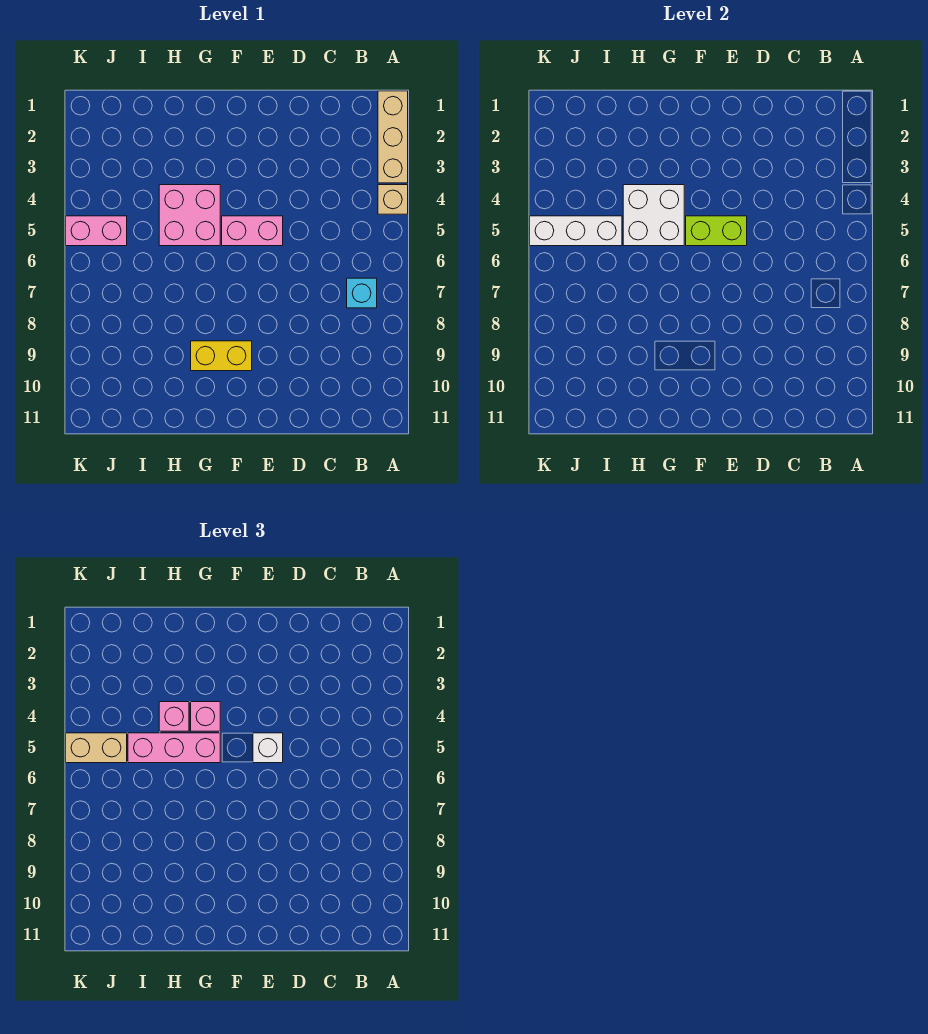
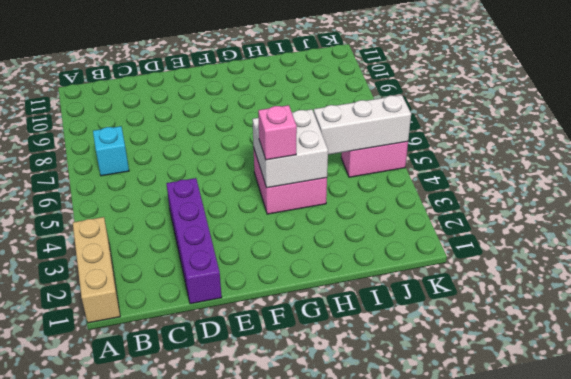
purple brick D1:D4 level 1 -> none
none -> tan brick A4 level 1
none -> pink brick E5:F5 level 1
none -> yellow brick F9:G9 level 1

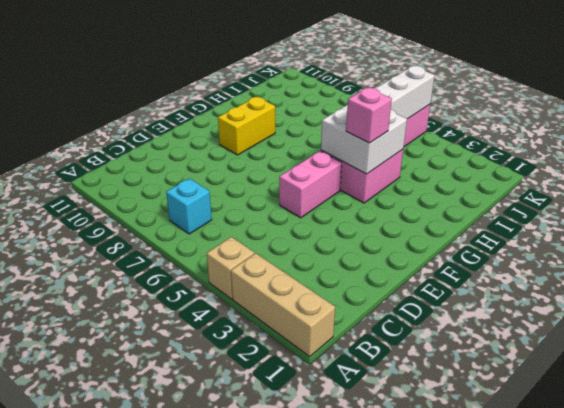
none -> lime brick E5:F5 level 2
none -> white brick E5 level 3
none -> pink brick G5:I5 level 3

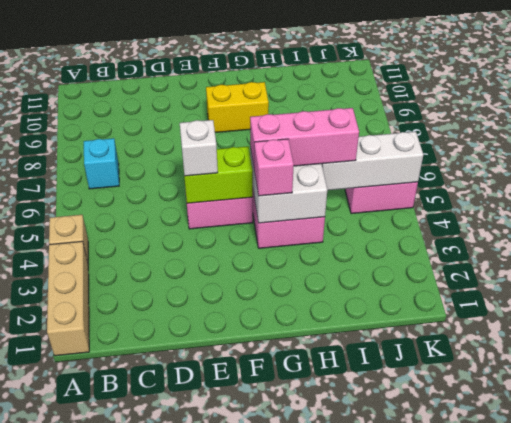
none -> pink brick H4 level 3
none -> tan brick J5:K5 level 3

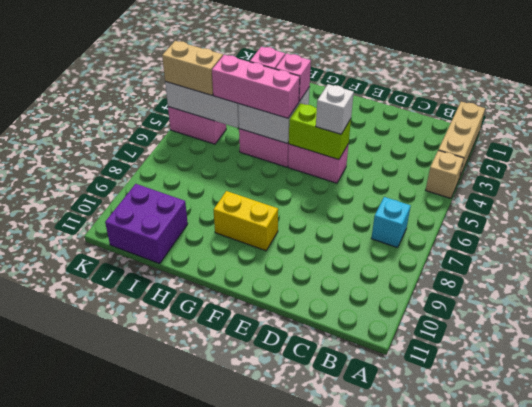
purple brick I10:J11 level 1 -> none

